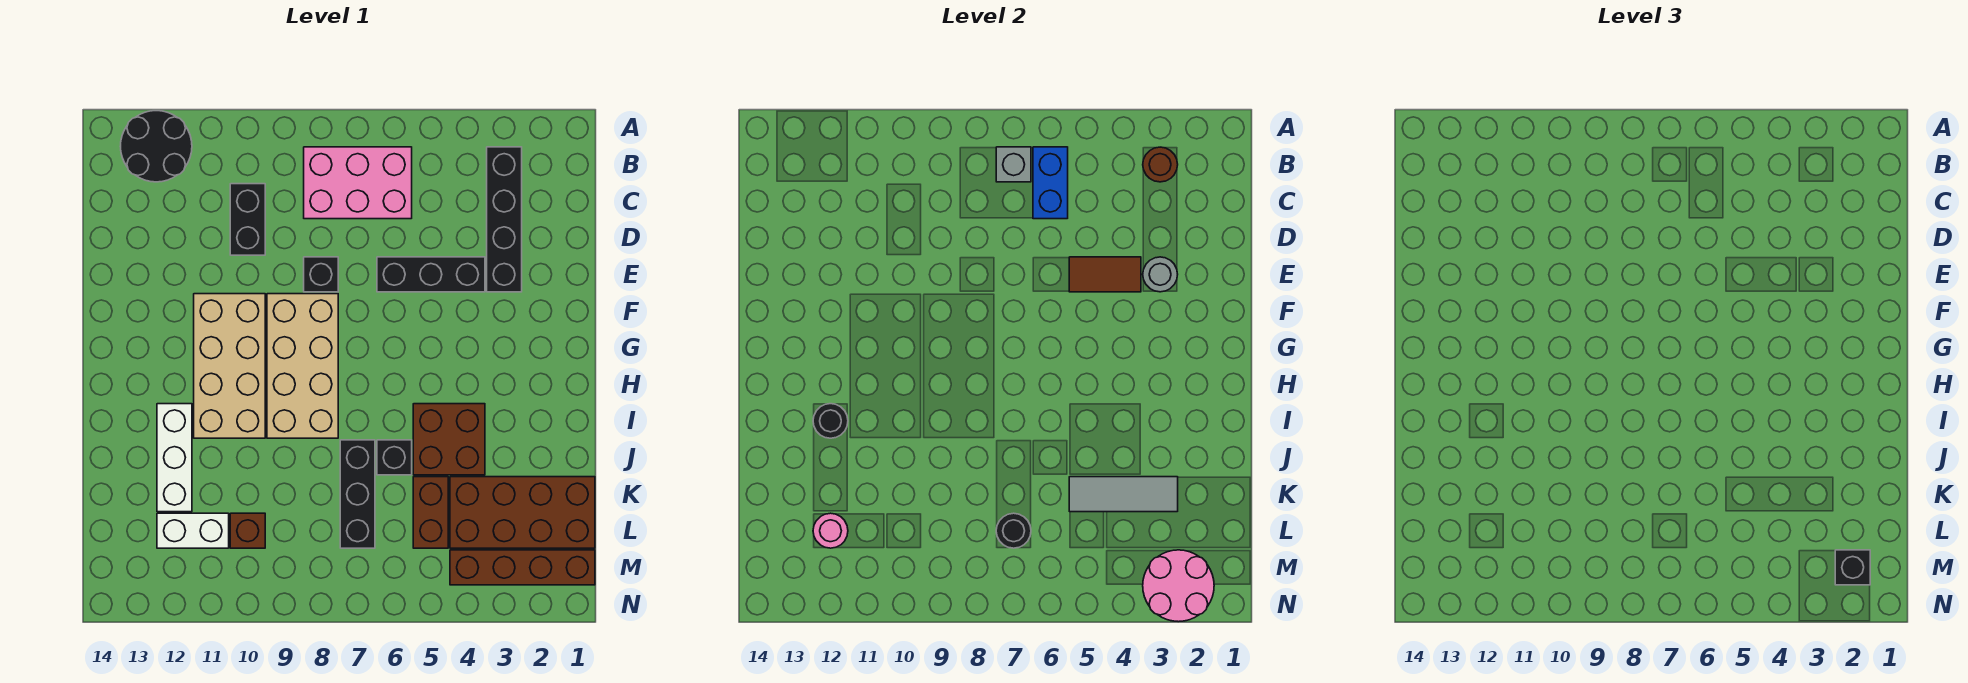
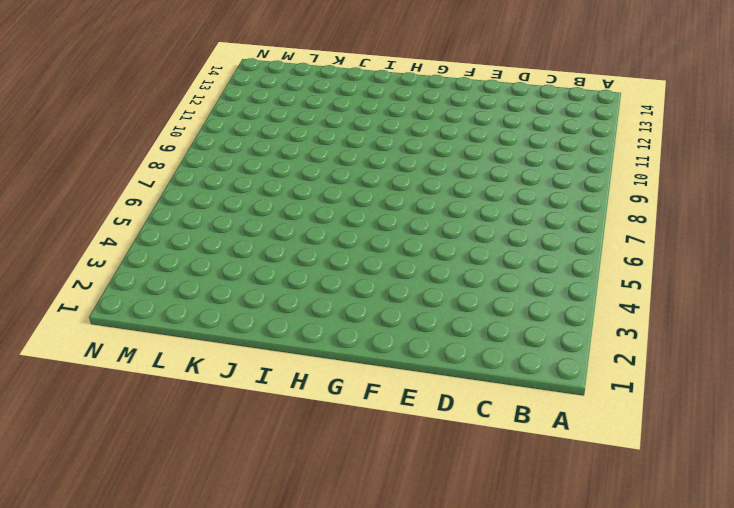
none -> black round brick A12:B13 level 1
none -> black brick B3:E3 level 1
none -> pink brick B6:C8 level 1

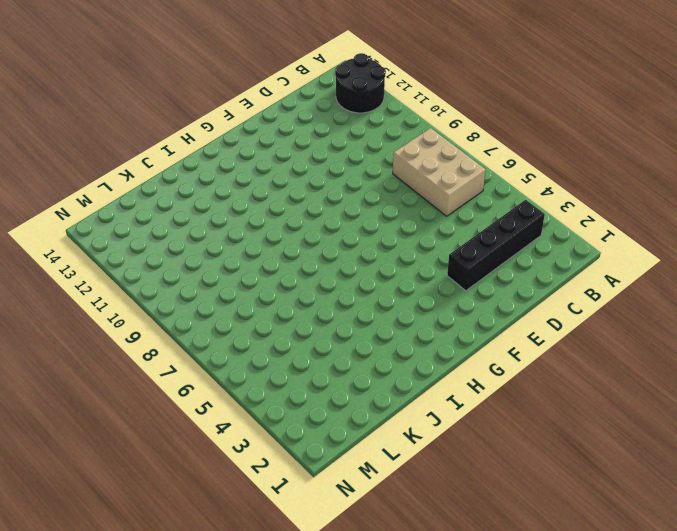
tan brick B6:C8 level 1 -> pink brick B6:C8 level 1
none -> black brick C10:D10 level 1
none -> black brick E4:E6 level 1
none -> black brick E8 level 1

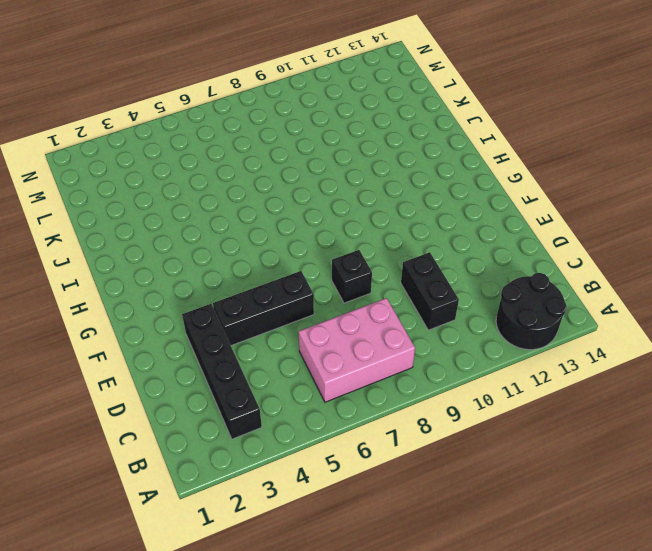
none -> tan brick F8:I9 level 1
none -> tan brick F10:I11 level 1
none -> brown brick I4:J5 level 1

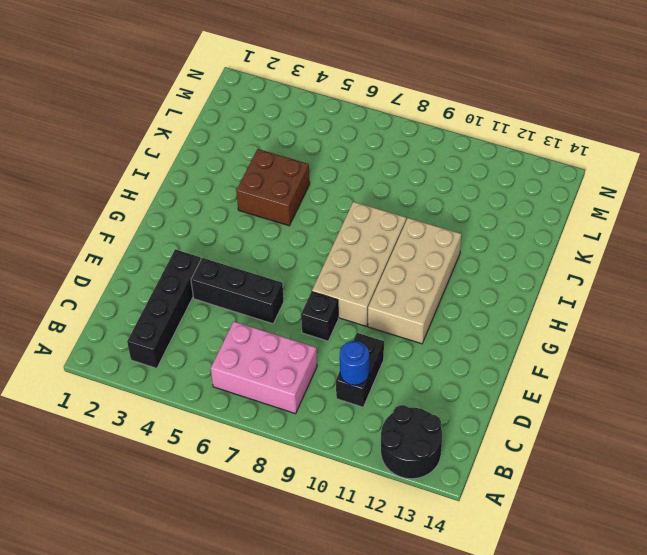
blue round brick C10 level 2 -> none
none -> white brick I12:K12 level 1
none -> black brick J6 level 1
none -> black brick J7:L7 level 1

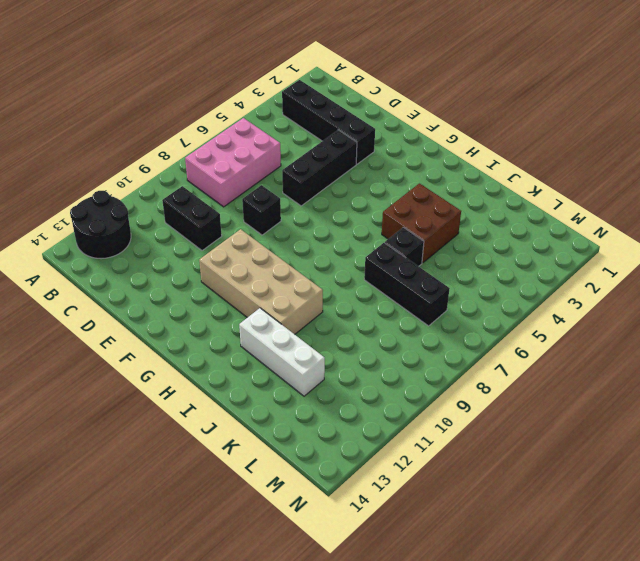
none -> tan brick F8:I9 level 1
none -> brown brick K1:L4 level 1
none -> brown brick K5:L5 level 1

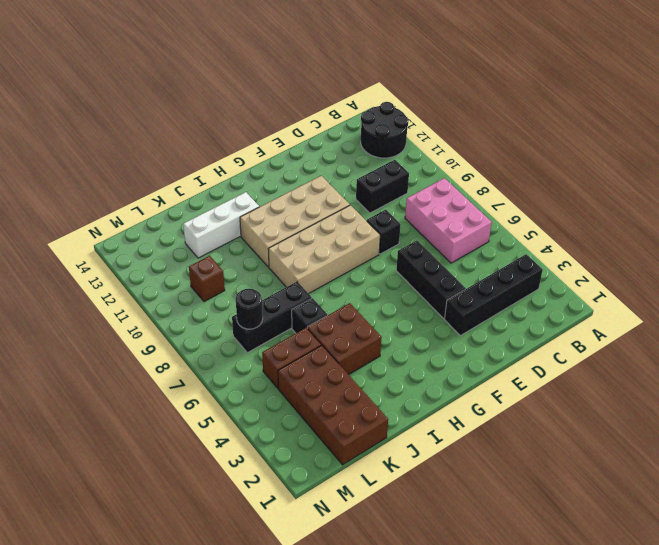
none -> white brick L11:L12 level 1
none -> brown brick M1:M4 level 1
none -> brown round brick B3 level 2

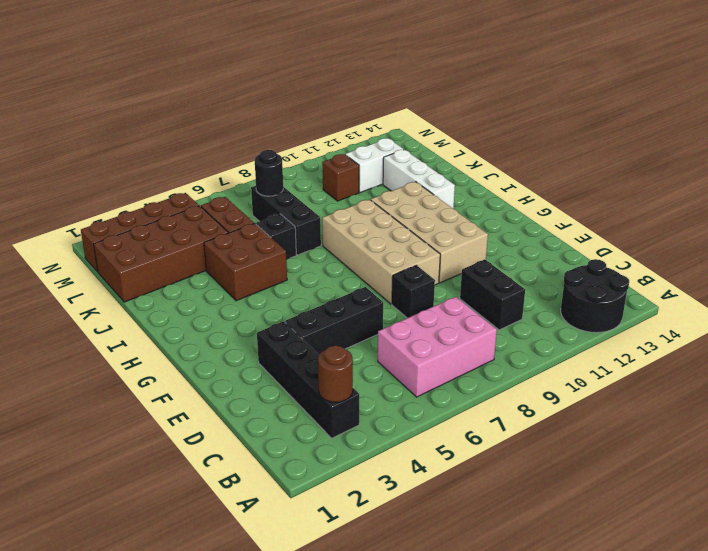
none -> blue brick B6:C6 level 2
none -> grey brick B7 level 2
none -> grey round brick E3 level 2

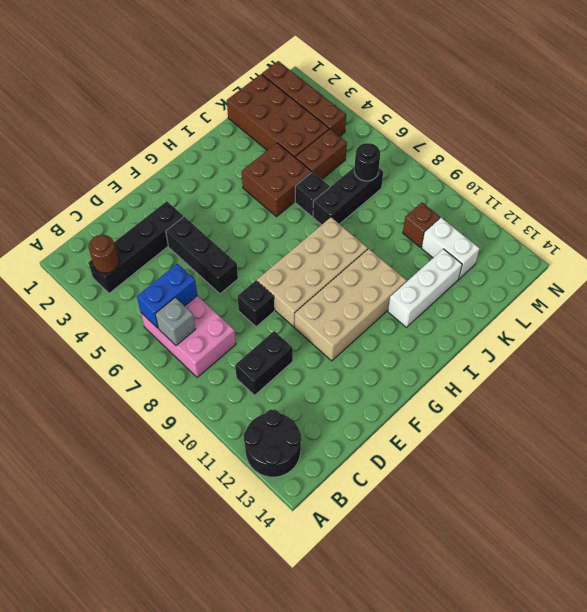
none -> grey round brick E3 level 2
none -> brown tile E4:E5 level 2
none -> black round brick I12 level 2

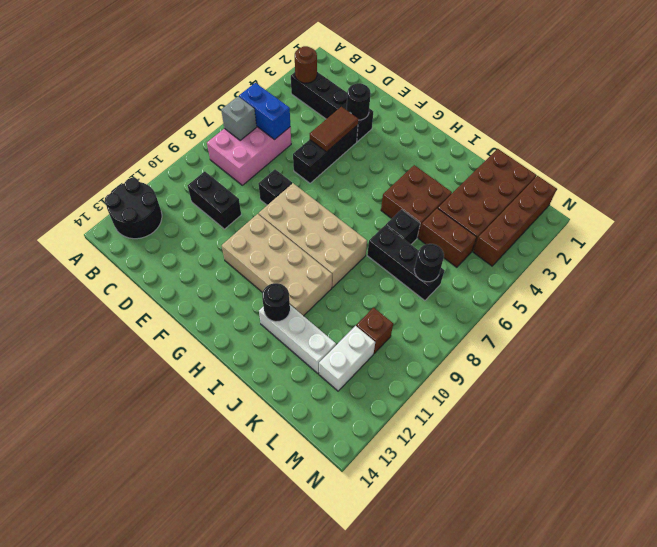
black round brick E3 level 2 -> grey round brick E3 level 2
none -> grey tile K3:K5 level 2
none -> pink round brick L12 level 2
none -> pink round brick M2:N3 level 2

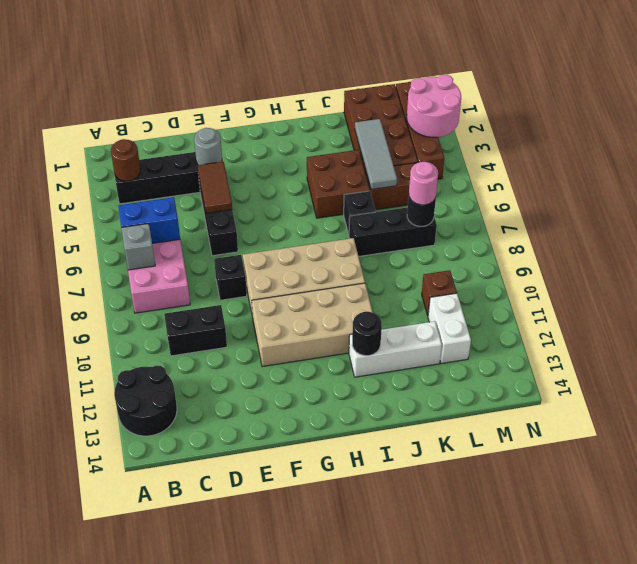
pink round brick L7 level 3 -> pink round brick L12 level 2
none -> black brick M2 level 3

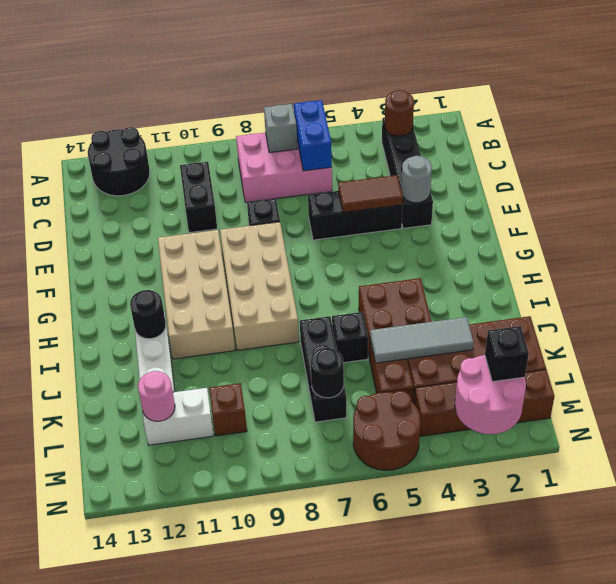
brown round brick M5:N6 level 1 -> none

